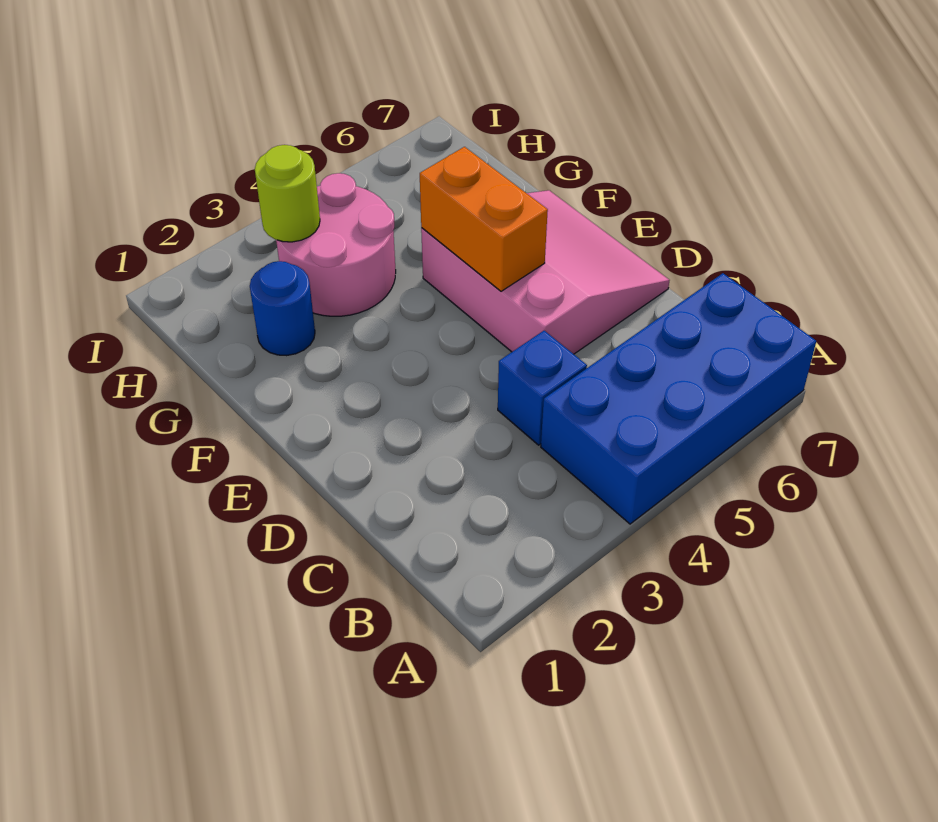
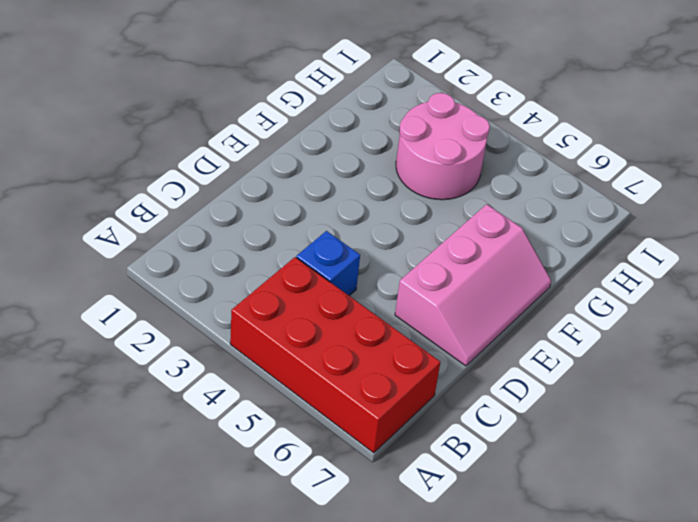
red brick A4:B7 level 1 -> blue brick A4:B7 level 1
pink slope D6:F7 level 1 top 6 -> pink slope D5:F7 level 1 top 5
none -> blue round brick G2 level 1
none -> orange brick E5:F5 level 2

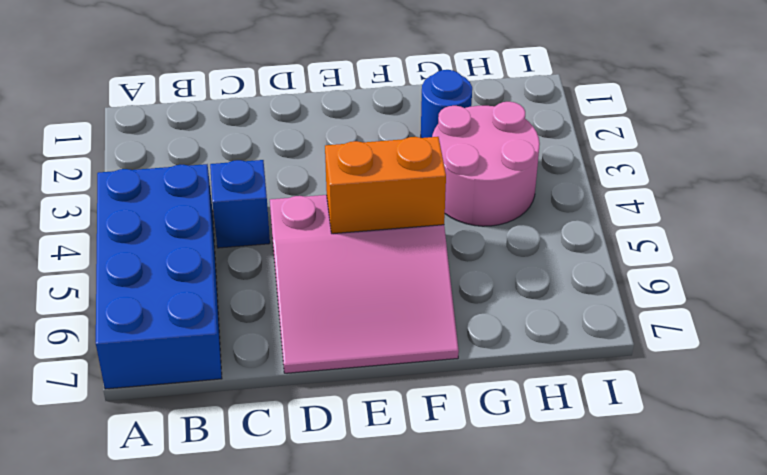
none -> lime round brick H3 level 2

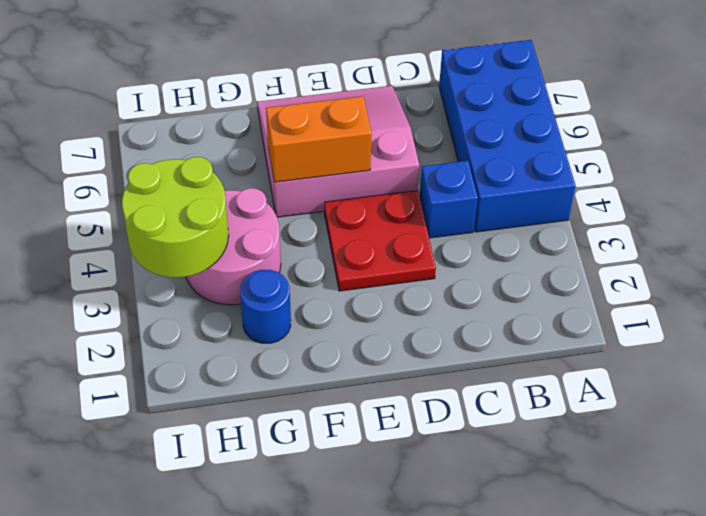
red plate D3:E4 level 1 -> none
lime round brick H3:I4 level 2 -> lime round brick H3 level 2

